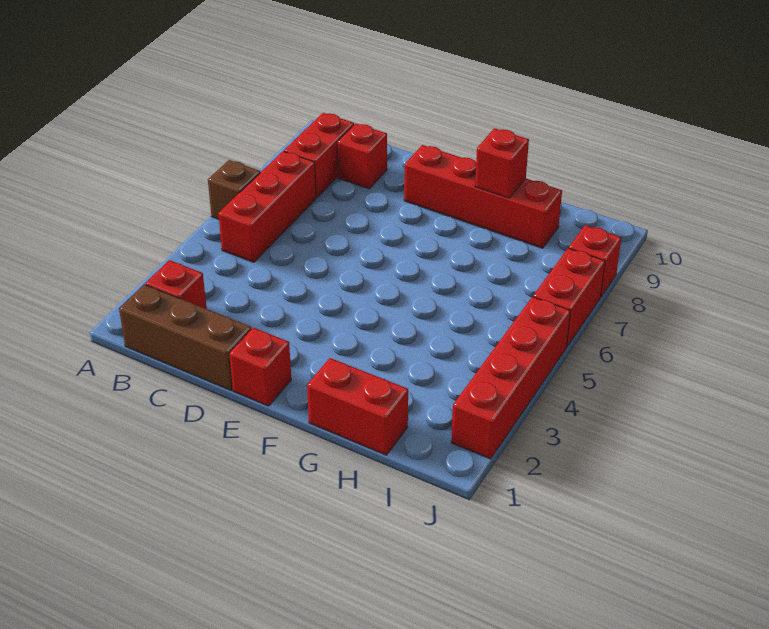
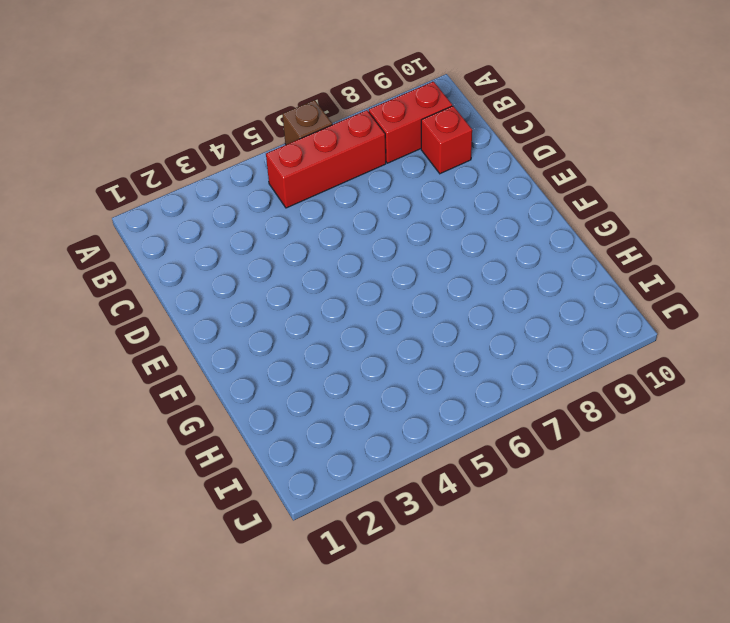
none -> brown brick B1:D1 level 1
none -> red brick B2 level 1
none -> red brick E1 level 1

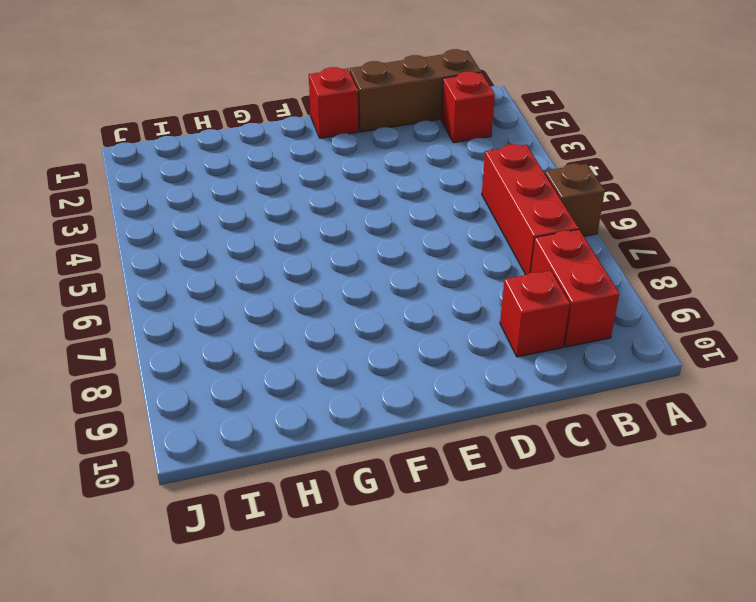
none -> red brick E9:H9 level 1
none -> red brick G1:H1 level 1
none -> red brick J2:J5 level 1

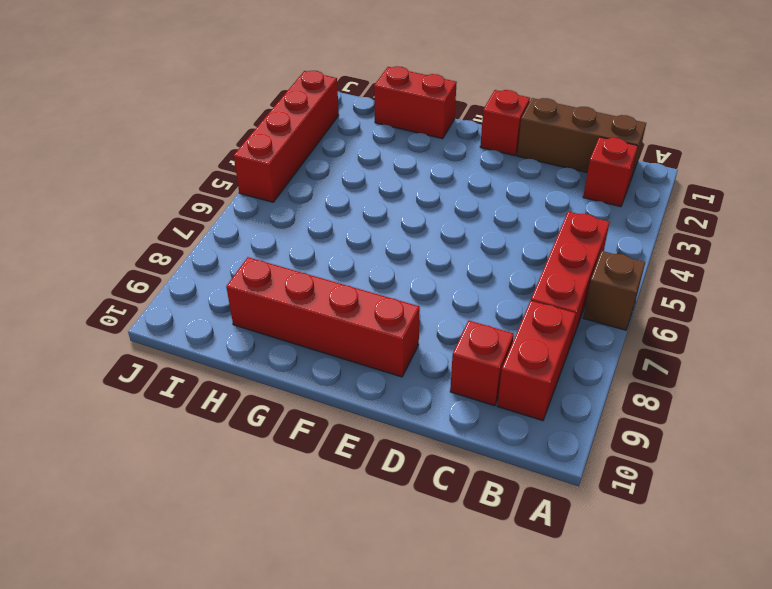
none -> red brick J6:J7 level 1
none -> red brick J8 level 1
none -> red brick G9 level 2

